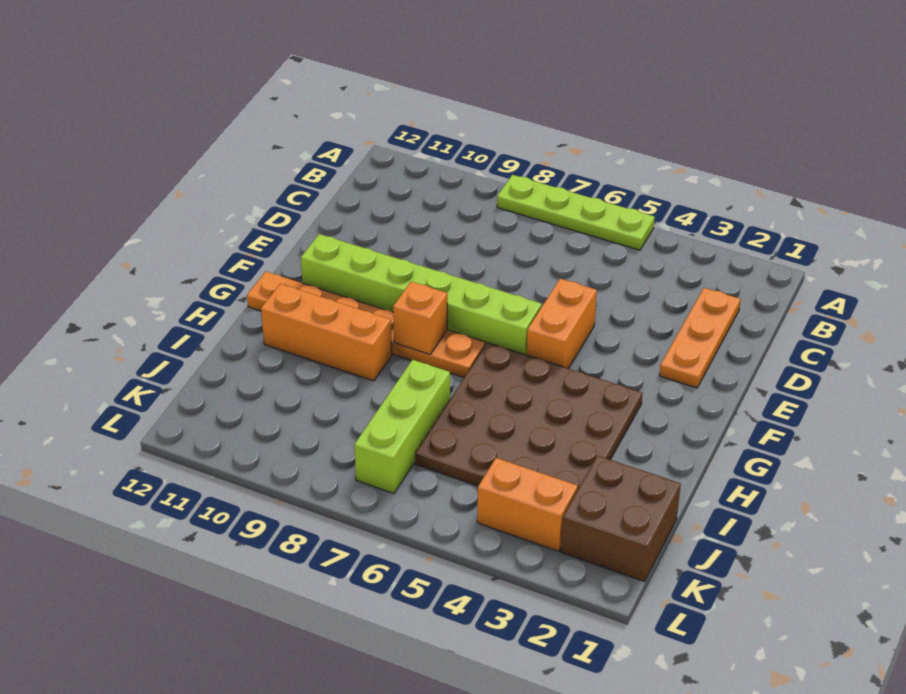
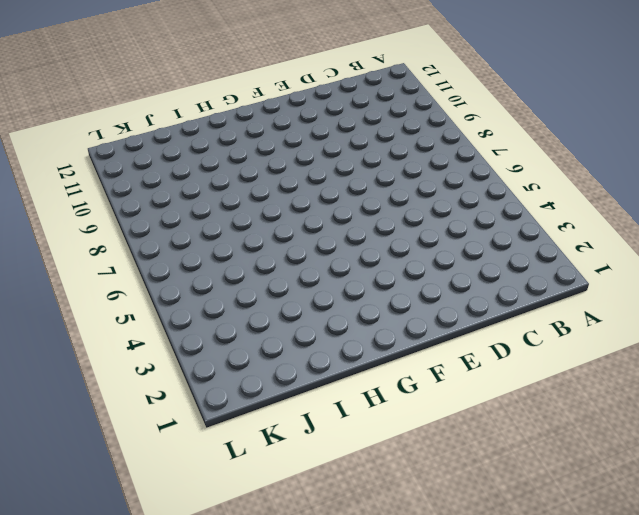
none -> lime plate A5:A8 level 1
none -> orange plate C2:E2 level 1

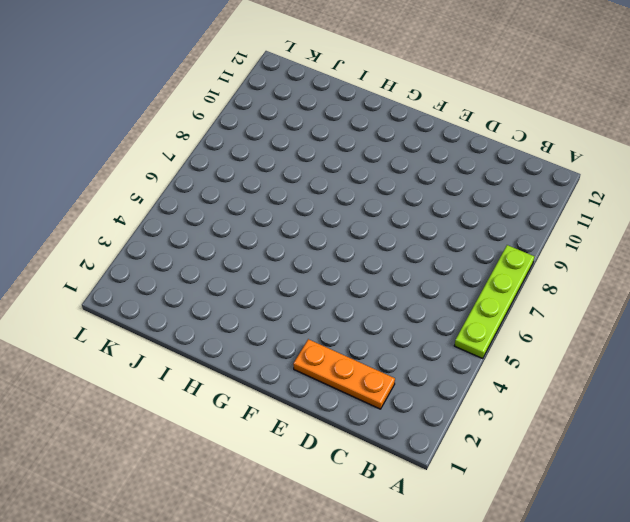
none -> orange brick E5:F5 level 1
none -> lime brick F6:F11 level 1

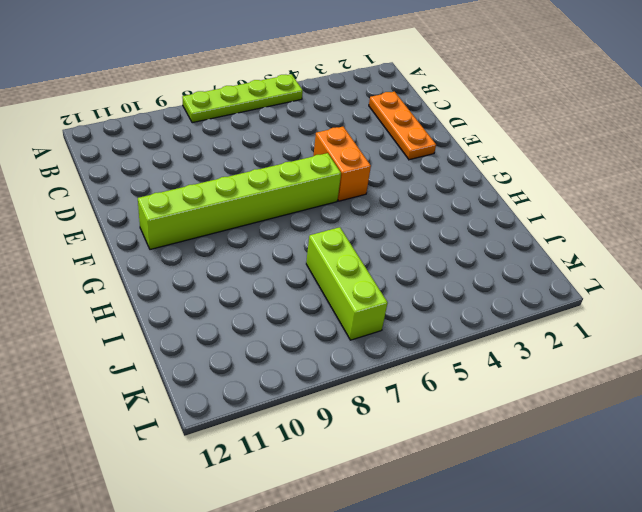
none -> brown plate G3:J6 level 1
none -> orange plate G7:G12 level 1

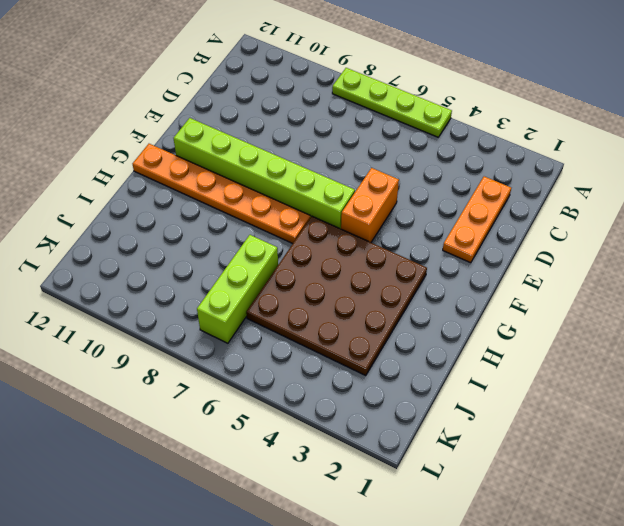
none -> orange brick H9:H11 level 1
none -> brown brick J1:K2 level 1

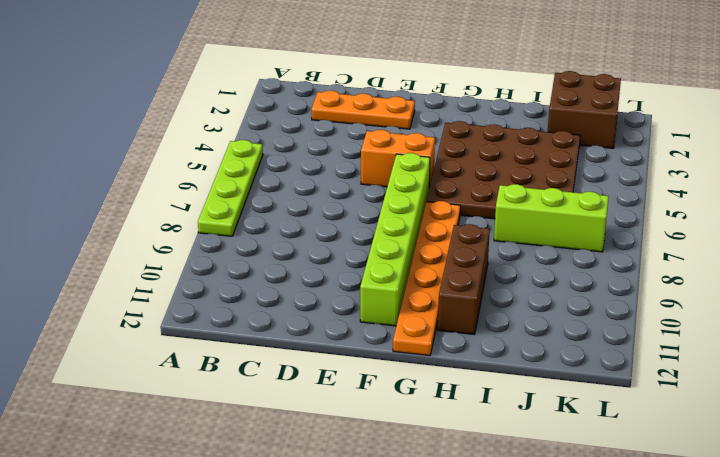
brown brick H9:H11 level 1 -> orange brick H9:H11 level 1
none -> orange brick K3:K4 level 1
none -> orange brick G8 level 2

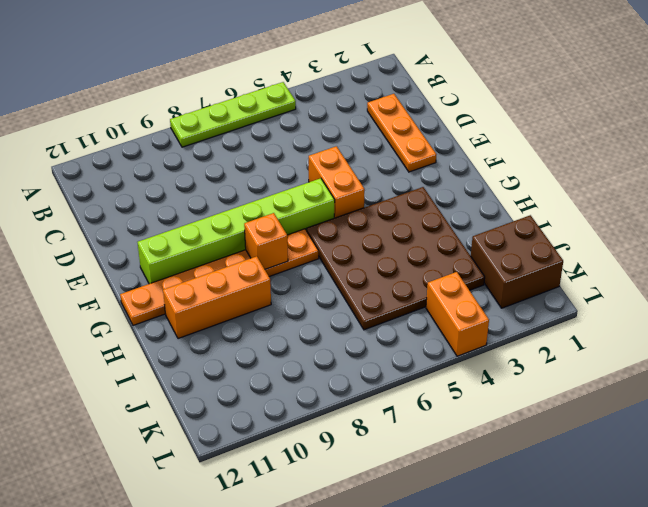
orange brick K4:L4 level 1 -> orange brick K3:K4 level 1
none -> lime brick I7:K7 level 1

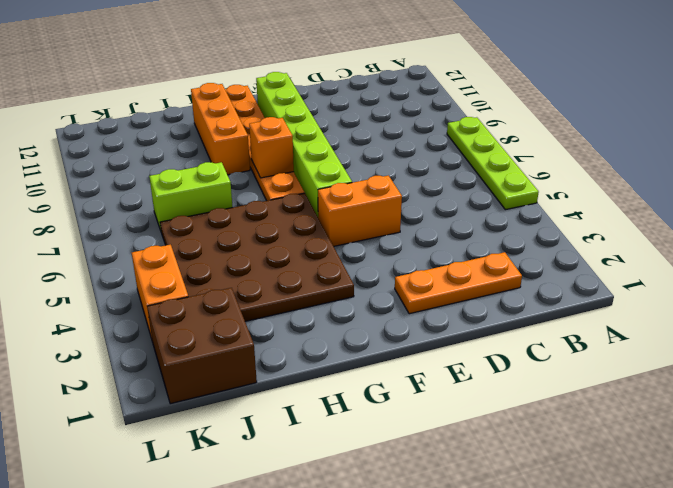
lime brick I7:J7 level 1 -> lime brick I7:K7 level 1

